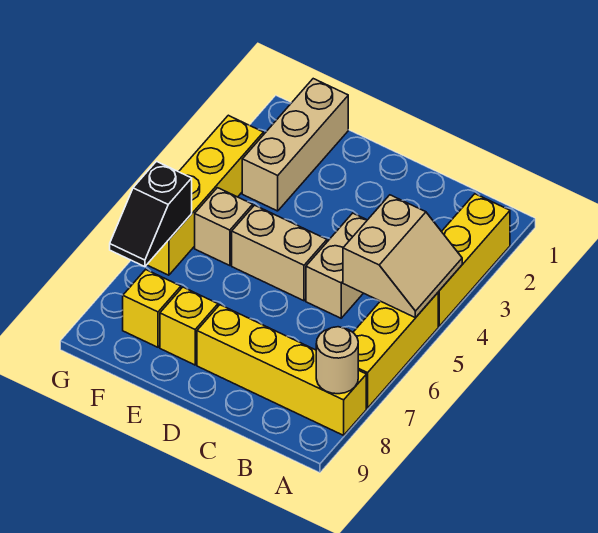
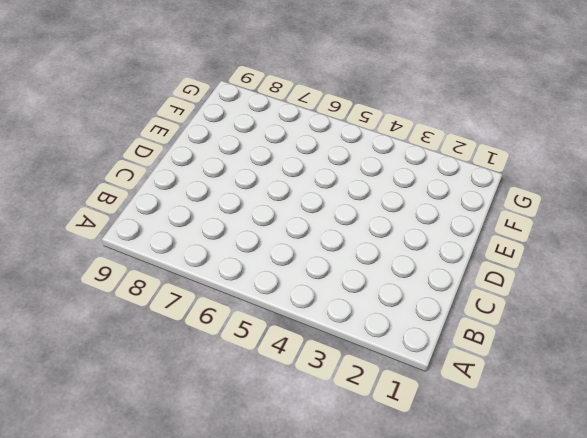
none -> yellow brick A2:A4 level 1
none -> yellow brick A5:A7 level 1
none -> yellow brick A8:D8 level 1

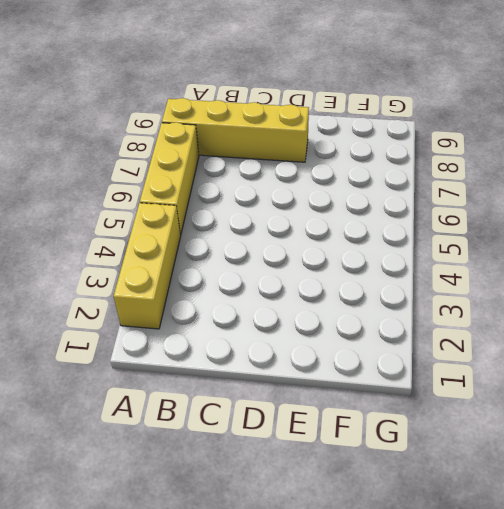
none -> tan brick C4:C5 level 1
none -> tan brick D5:E5 level 1
none -> yellow brick E8 level 1

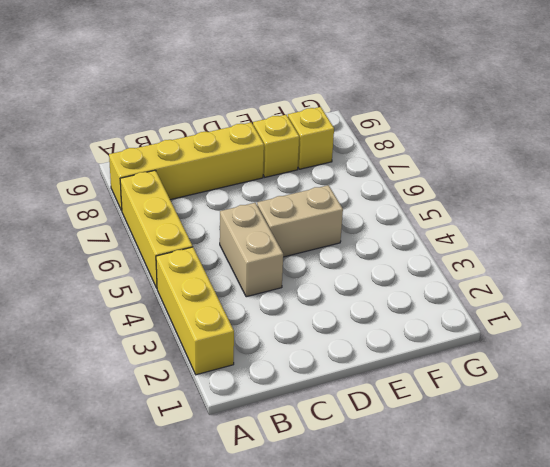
none -> tan brick F1:F3 level 1
none -> tan brick F5 level 1
none -> yellow brick G3:G6 level 1

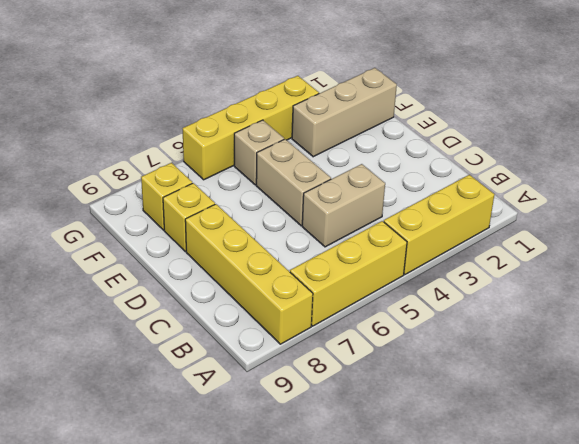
none -> tan slope A4:B5 level 2 top B
none -> tan round brick A8 level 2
none -> black slope G6:G7 level 2 top 6

